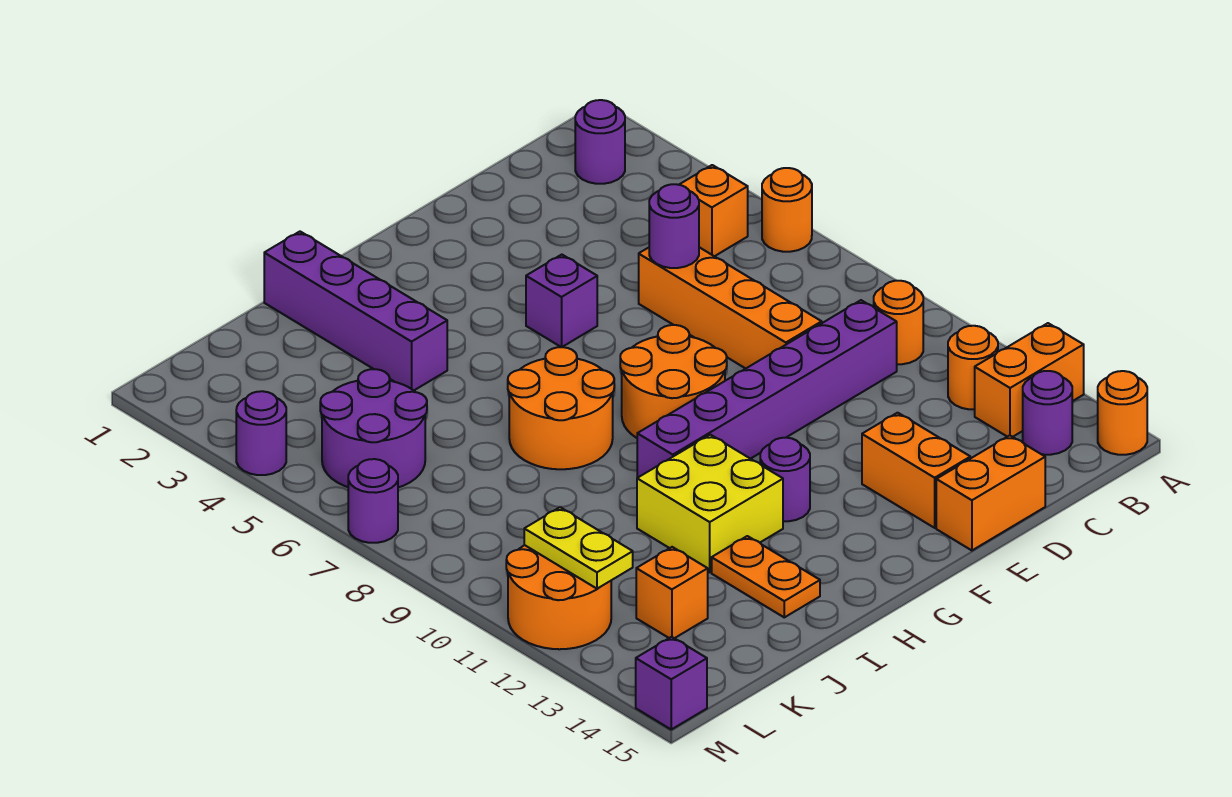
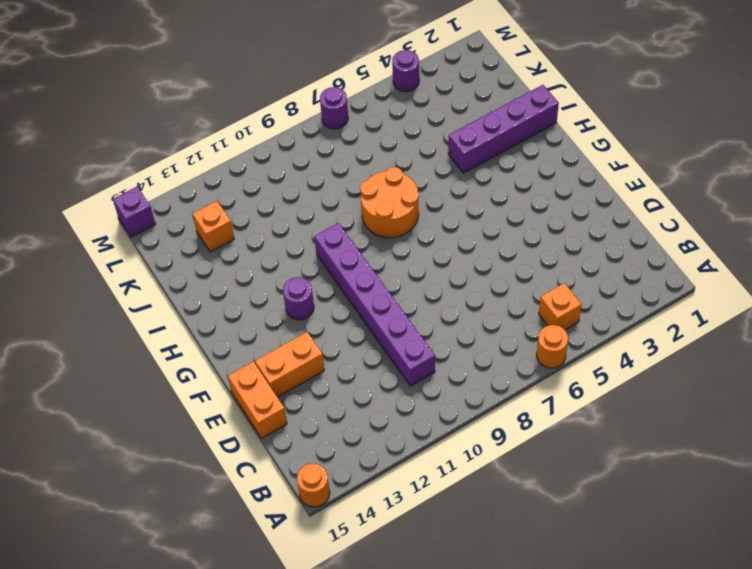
none -> orange brick A13:B13 level 1
none -> purple round brick B2 level 1
none -> orange round brick B10 level 1

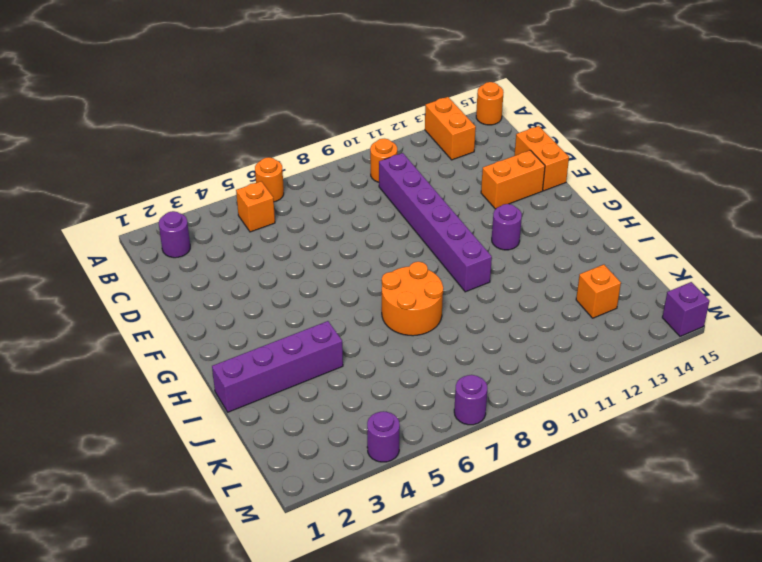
none -> orange round brick B12 level 1
none -> purple round brick B14 level 1
none -> orange brick D6:D9 level 1

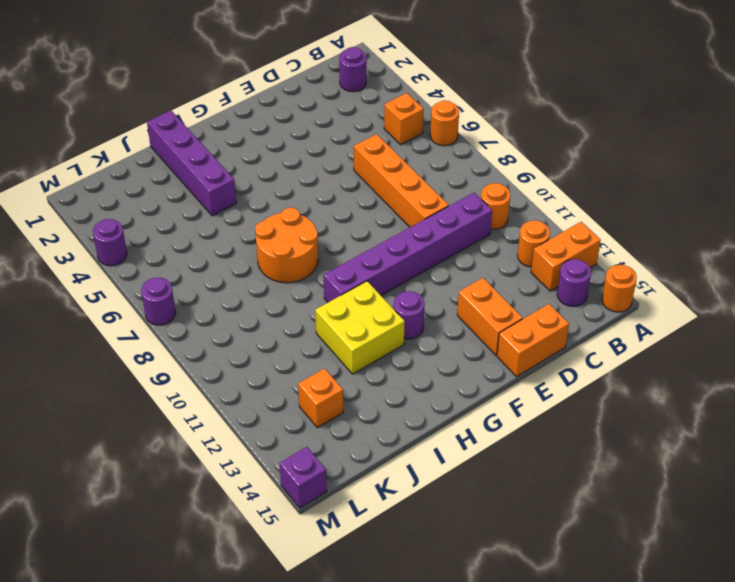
none -> purple brick F5 level 1
none -> orange round brick F8:G9 level 1
none -> orange plate I13:I14 level 1

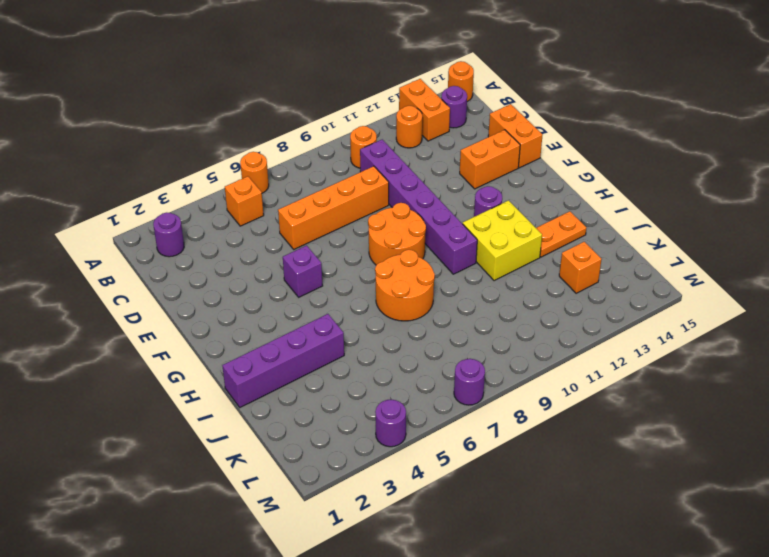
none -> purple round brick K5:L6 level 1
none -> orange round brick L11:M12 level 1
none -> purple brick M15 level 1

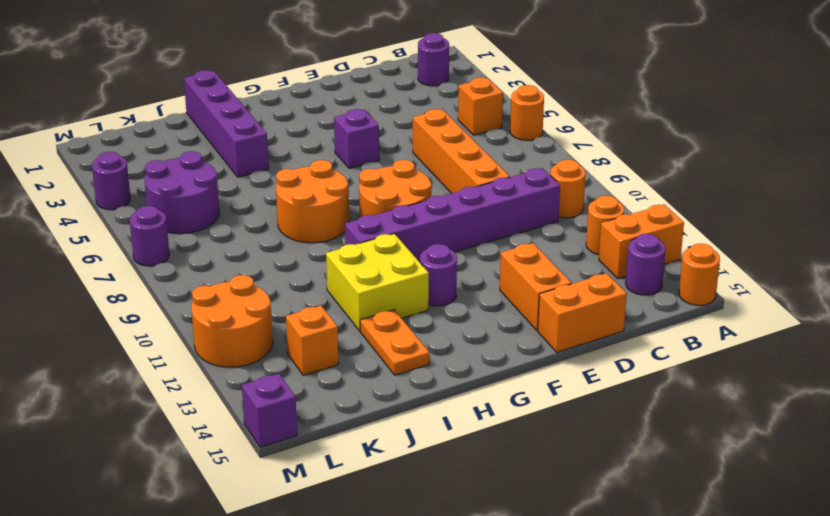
none -> purple round brick D6 level 2
none -> yellow plate L11:L12 level 2

